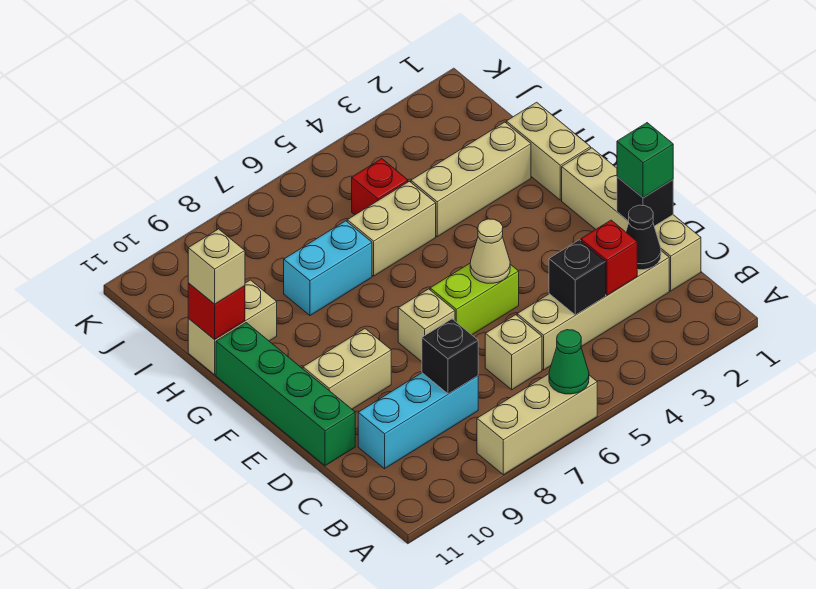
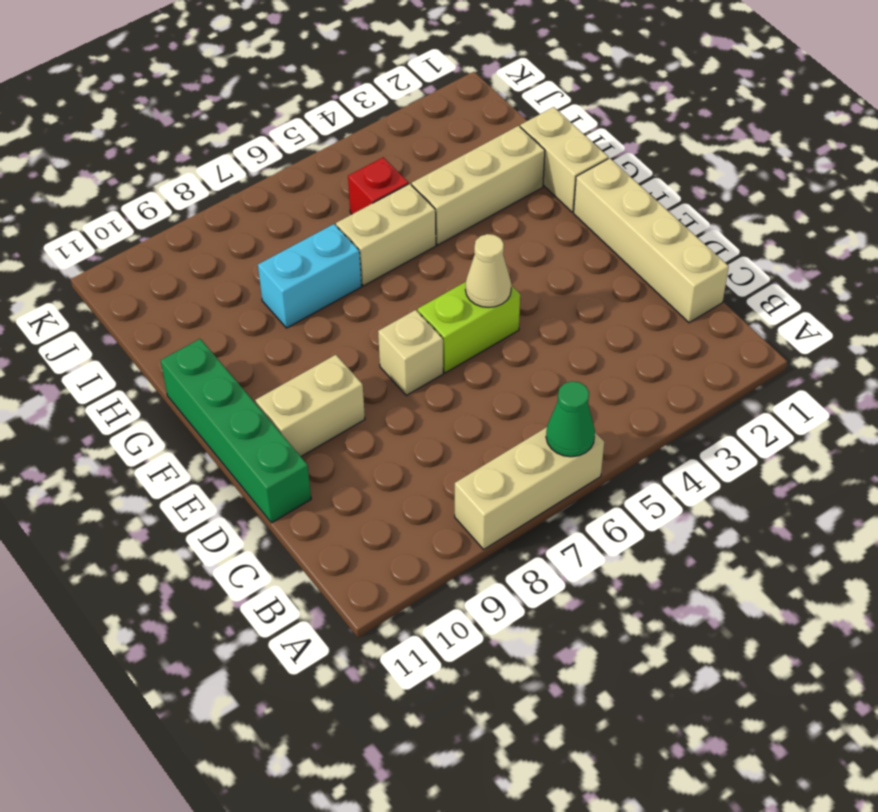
none -> tan brick C2:C5 level 1
none -> tan brick C6 level 1
none -> cyan brick C8:C10 level 1

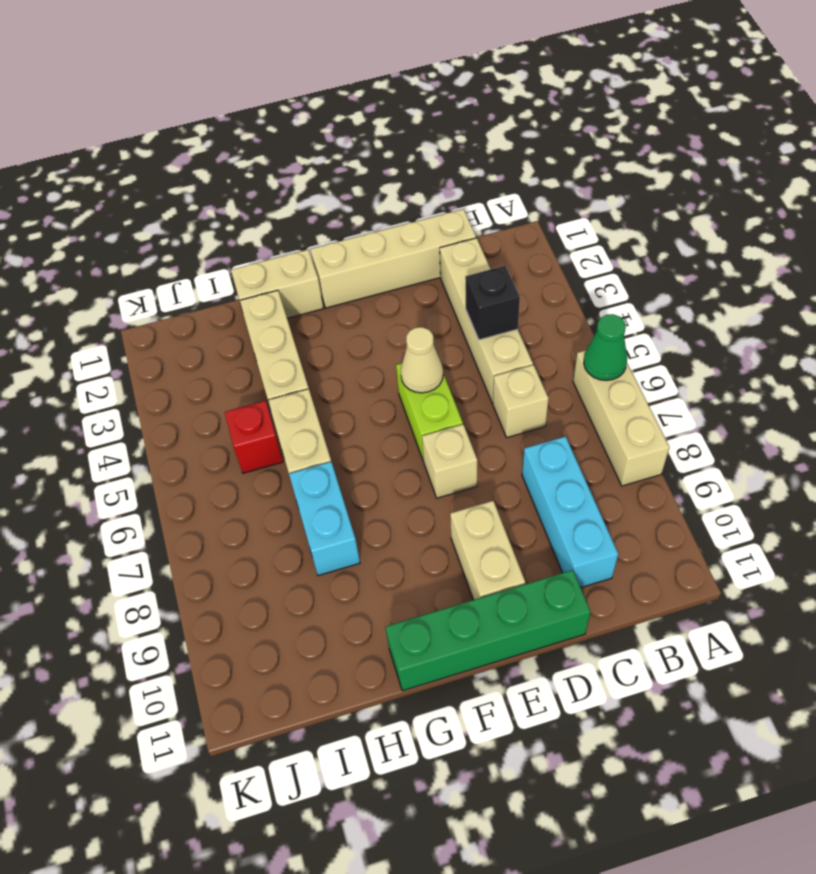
none -> tan brick H10:H11 level 1
none -> black cone C2 level 2
none -> red brick C3 level 2

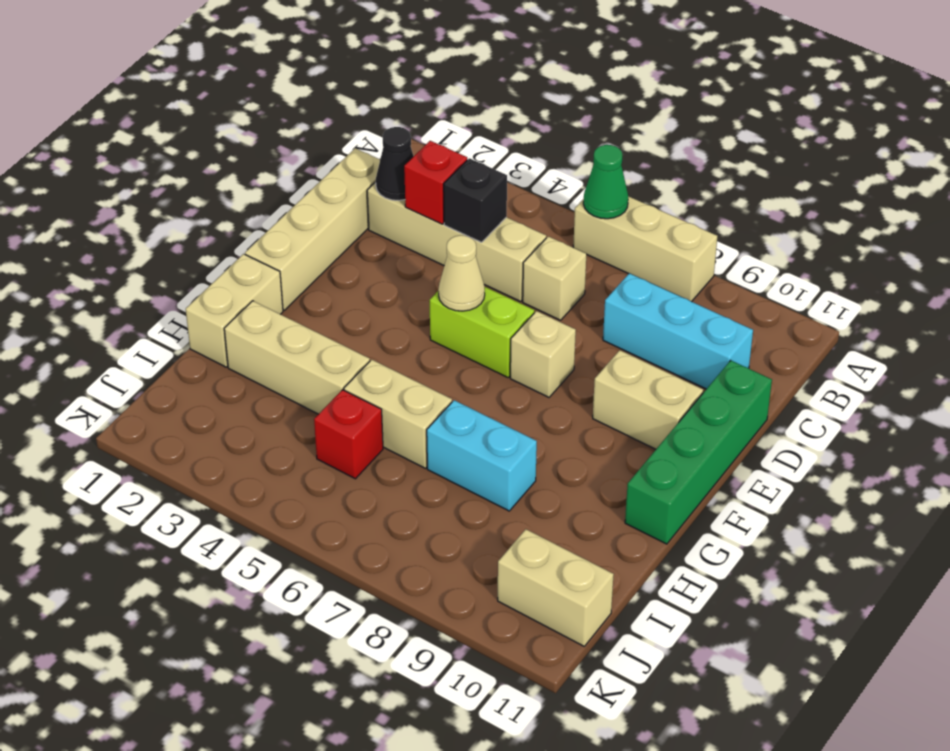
tan brick J10:J11 level 1 -> tan brick H10:H11 level 1
none -> black brick C8 level 2
none -> black brick D1 level 2
none -> red brick H11 level 2

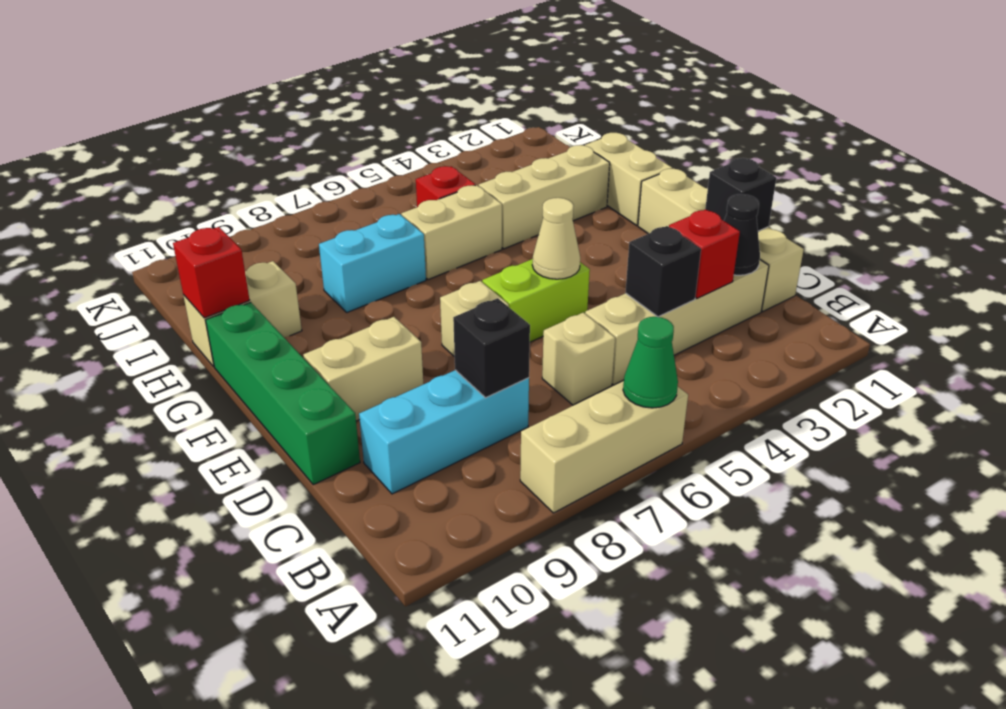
none -> green brick D1 level 3
none -> tan brick H11 level 3

